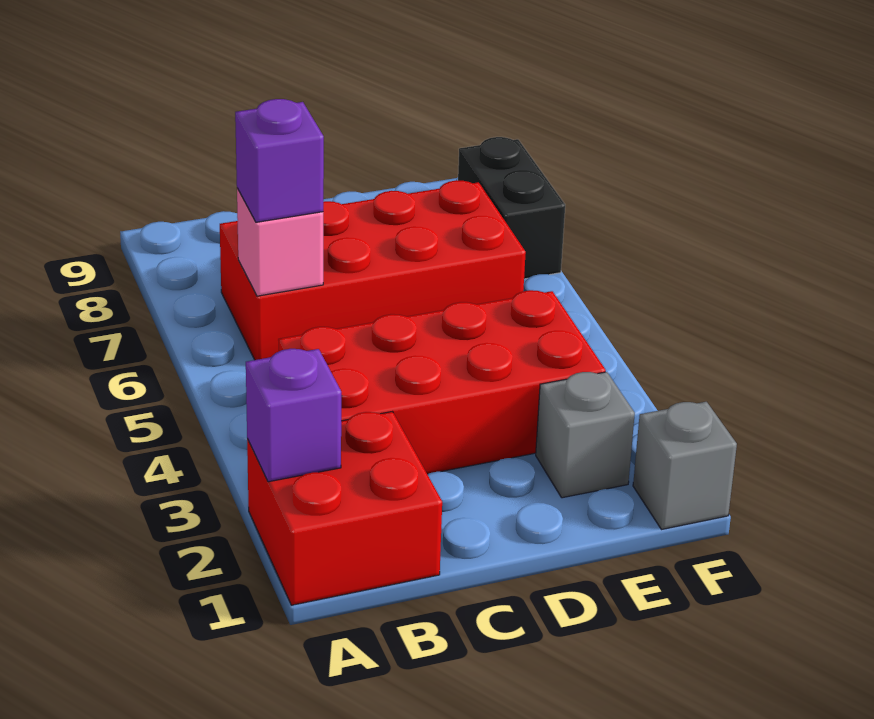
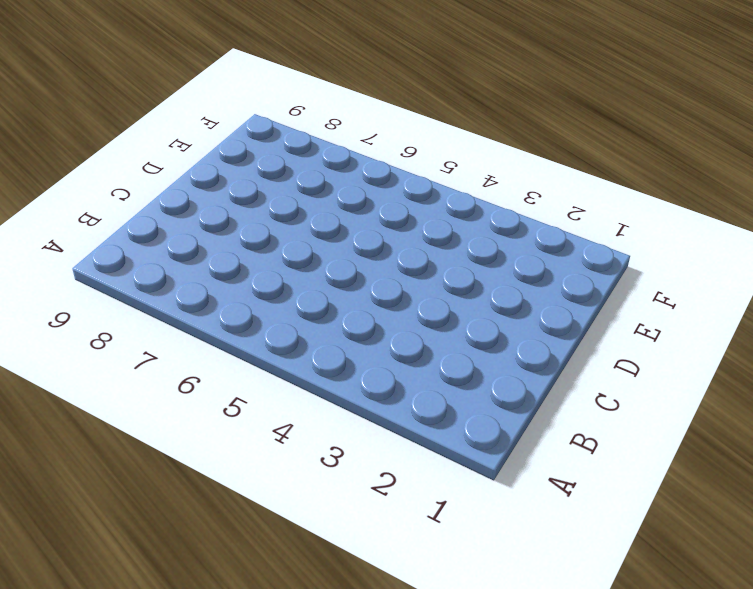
none -> red brick A1:B2 level 1
none -> red brick B3:E4 level 1

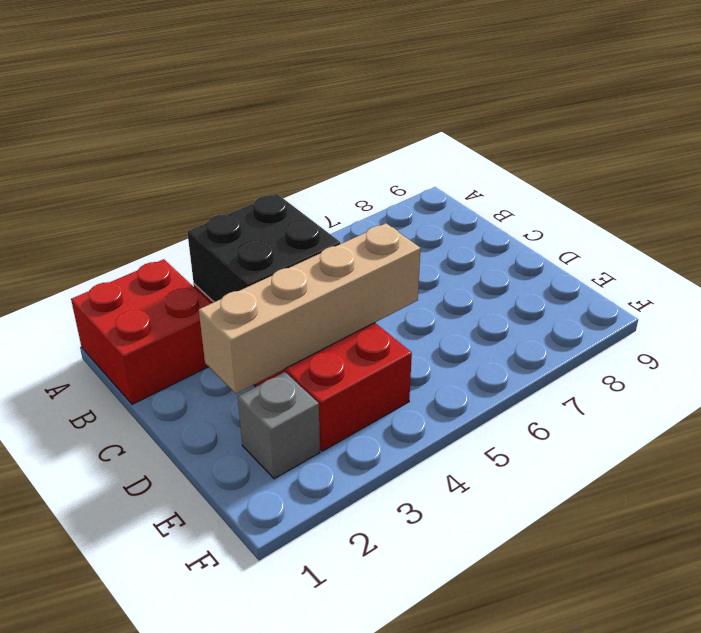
black brick B3:C4 level 2 -> none
tan brick D2:D5 level 2 -> none
none -> red brick B6:E7 level 1
none -> grey brick F1 level 1

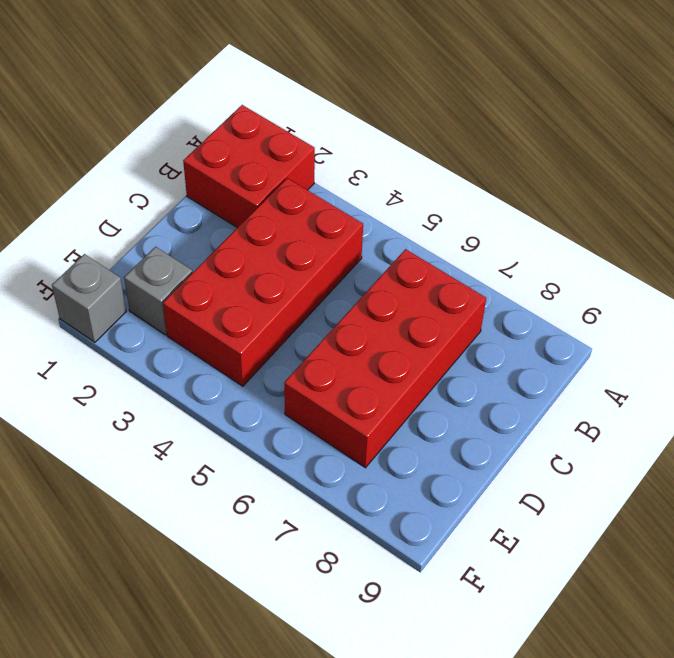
none -> black brick F7:F8 level 1
none -> purple brick A2 level 2

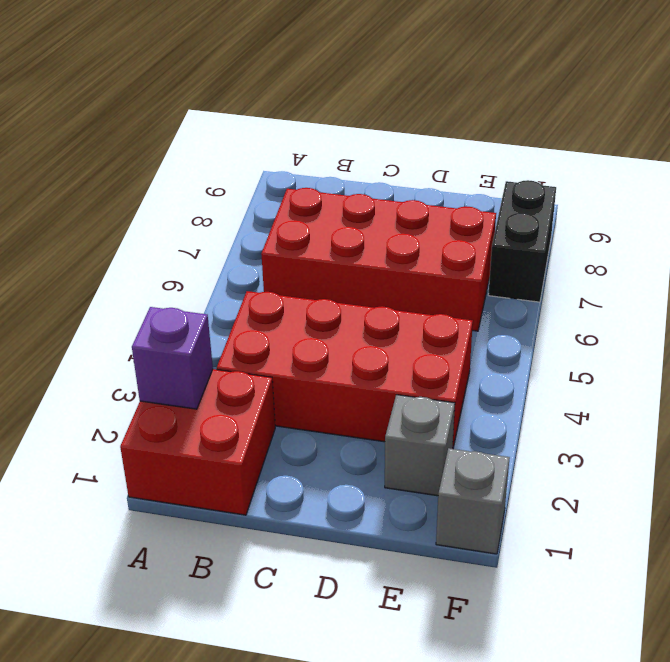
none -> pink brick B6 level 2
none -> purple brick B6 level 3

